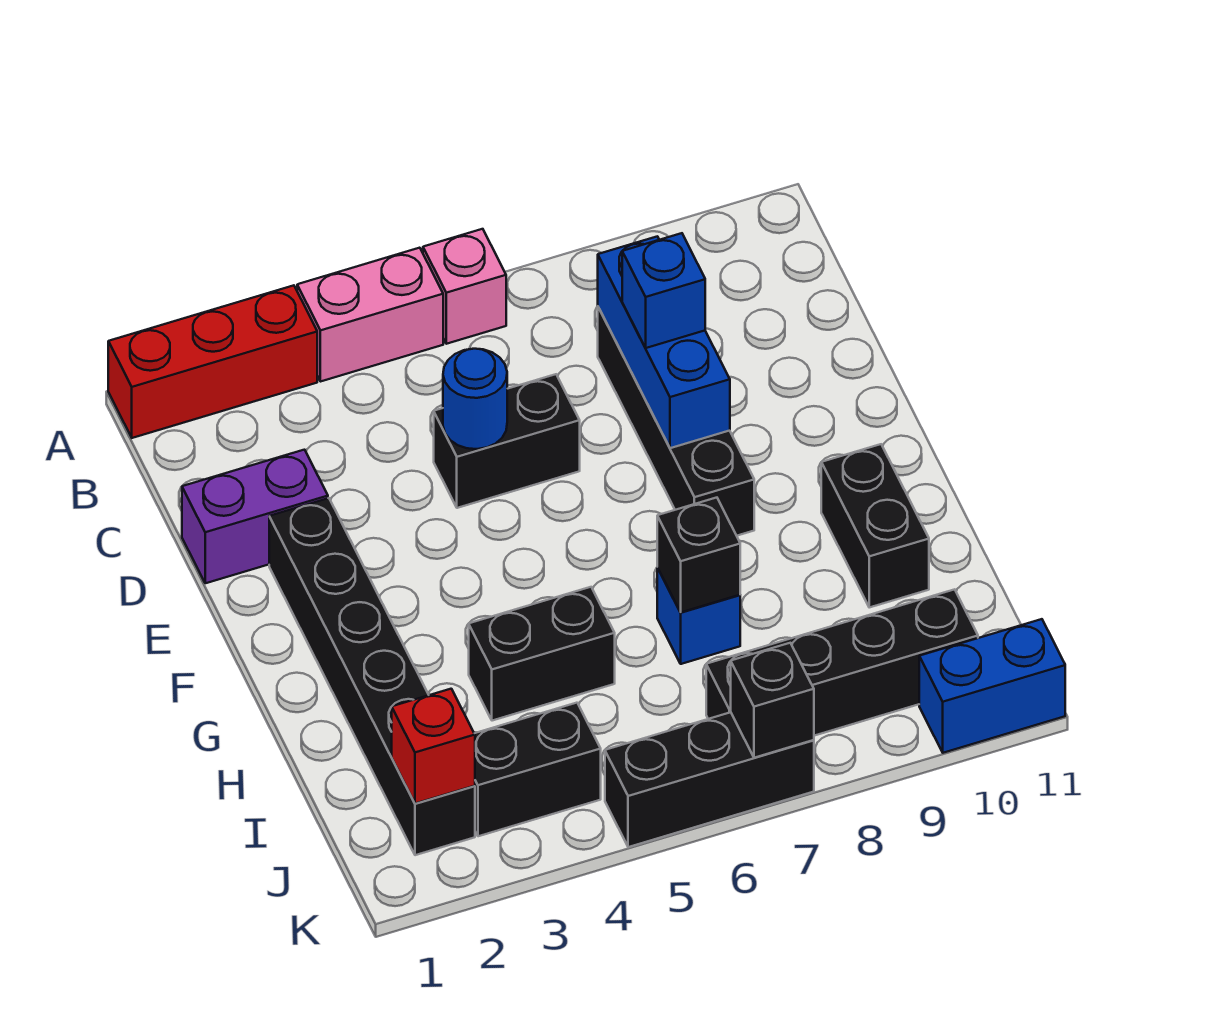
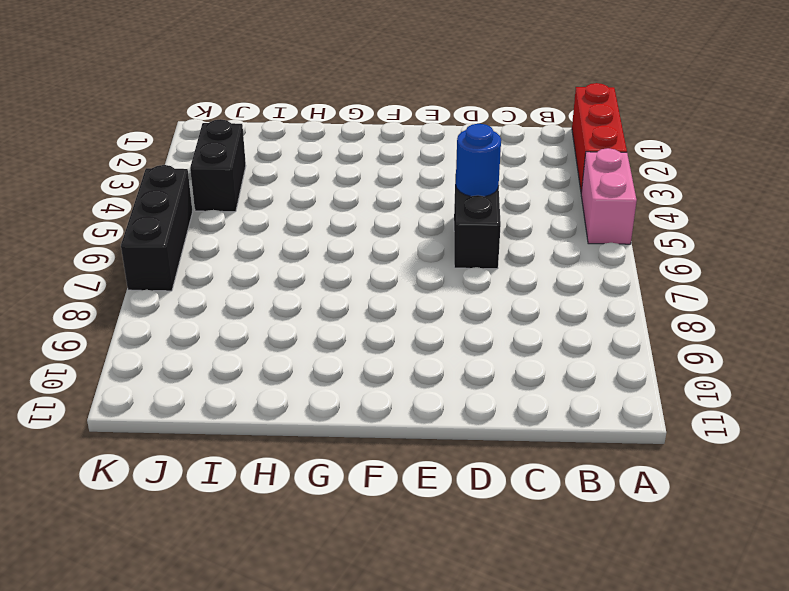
none -> pink brick A6 level 1
none -> black brick C8:F8 level 1
none -> purple brick D1:D2 level 1

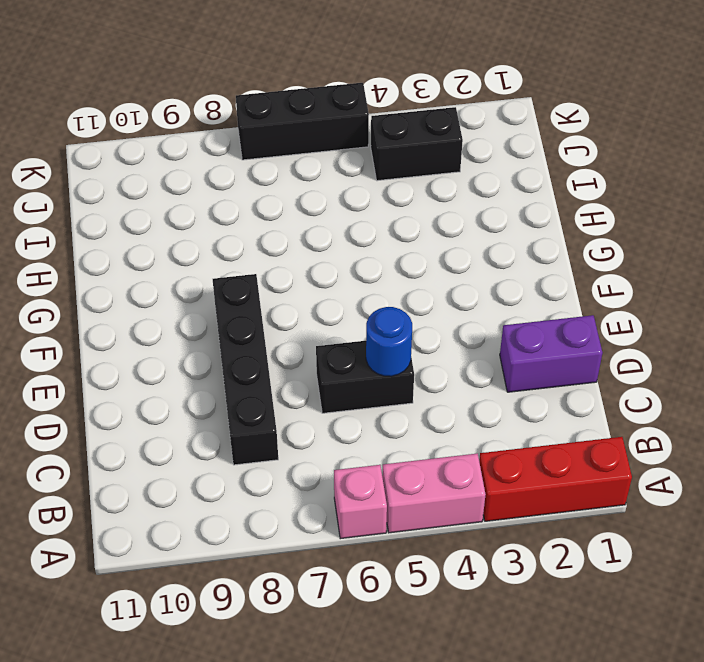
none -> black brick E2:J2 level 1
none -> black brick G10:H10 level 1
none -> black brick H4:H5 level 1

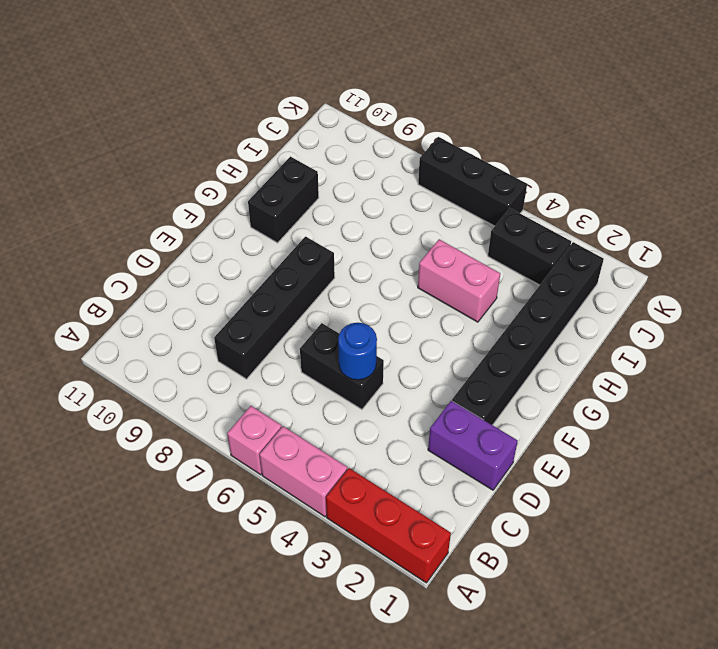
pink brick H4:H5 level 1 -> black brick H4:H5 level 1
none -> blue brick H7 level 1
none -> black brick J7:J10 level 1
none -> blue brick K10:K11 level 1

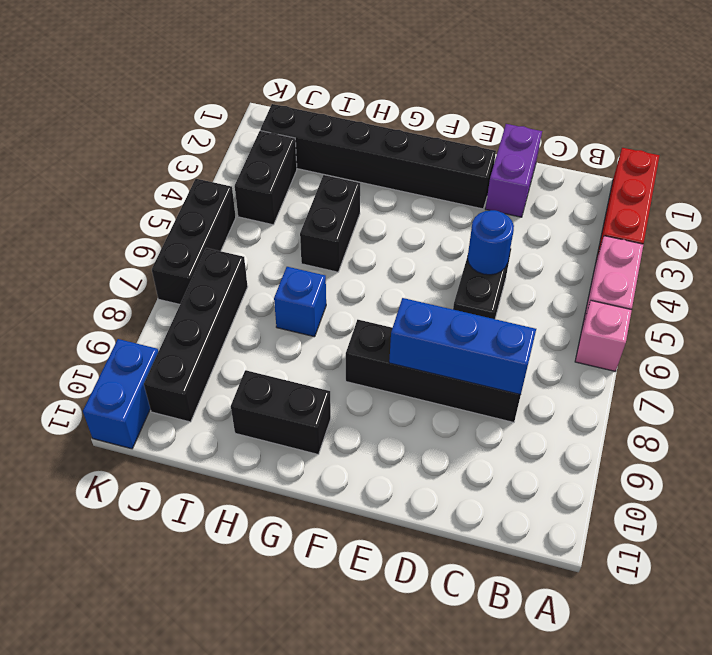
none -> black brick H7 level 2
none -> red brick J2 level 2
none -> black brick K7 level 2

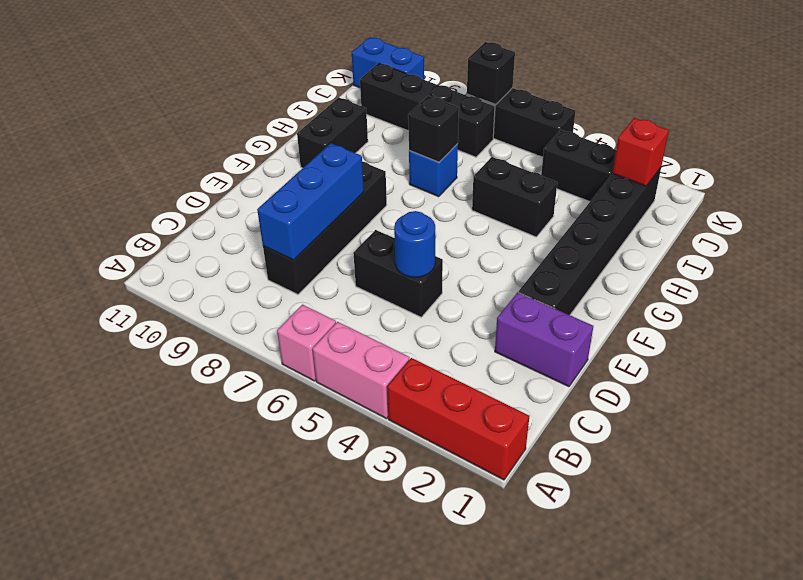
none -> blue brick D8 level 3

